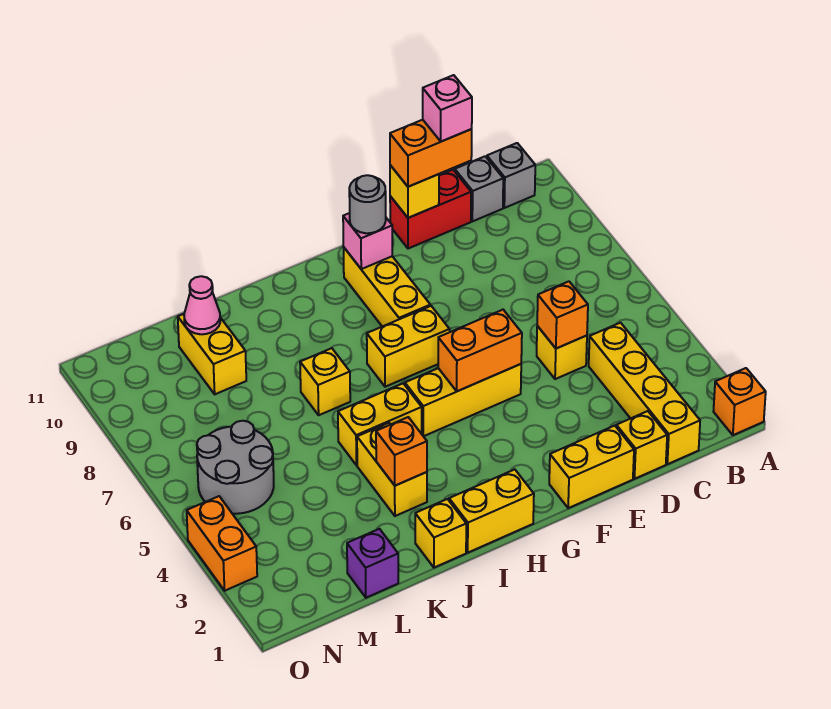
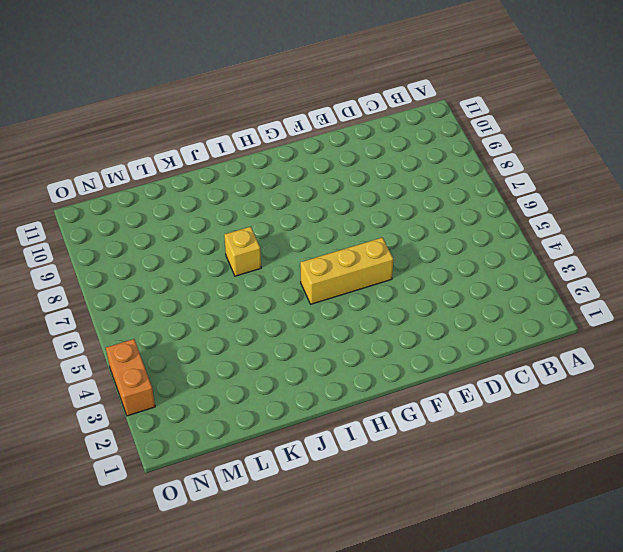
none -> orange brick A1 level 1
none -> grey brick B11 level 1
none -> yellow brick C1:C4 level 1

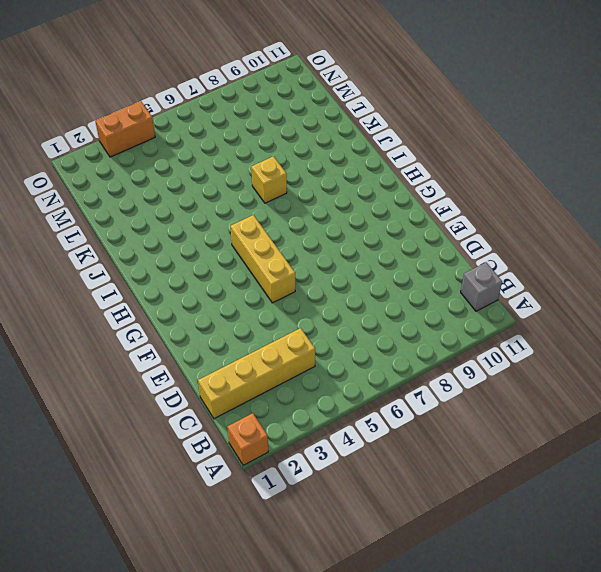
none -> grey brick C11 level 1
none -> yellow brick D1 level 1
none -> yellow brick D5 level 1

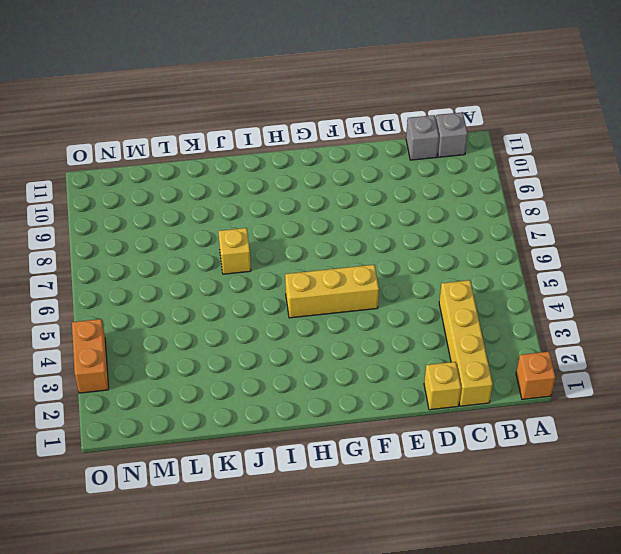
none -> yellow brick D5 level 1
none -> red brick D11:E11 level 1
none -> yellow brick E1:F1 level 1

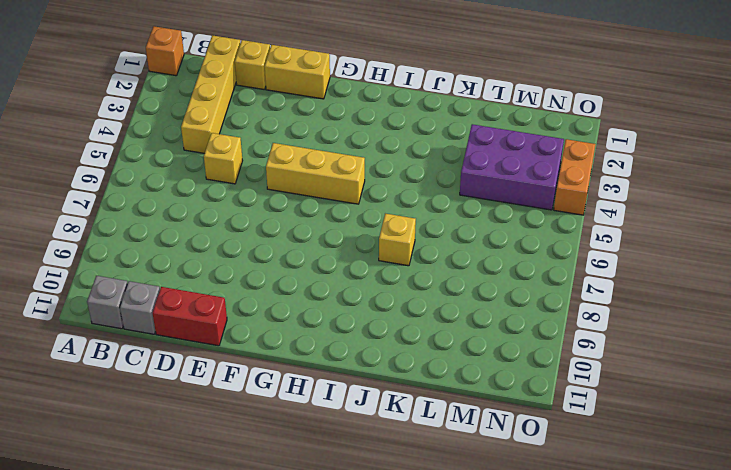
purple brick L3:N4 level 1 -> none
none -> yellow brick G7:H7 level 1
none -> yellow brick G8:G10 level 1
none -> yellow brick H1:I1 level 1

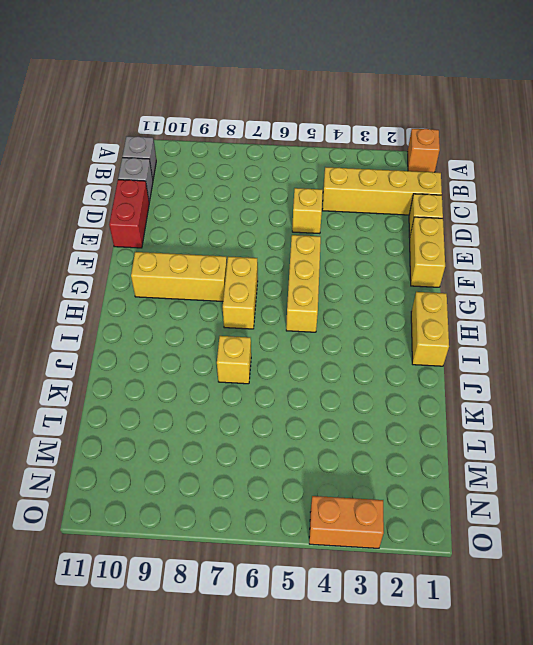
none -> yellow brick I5:J5 level 1
none -> yellow brick J1 level 1
none -> yellow brick J3:J4 level 1

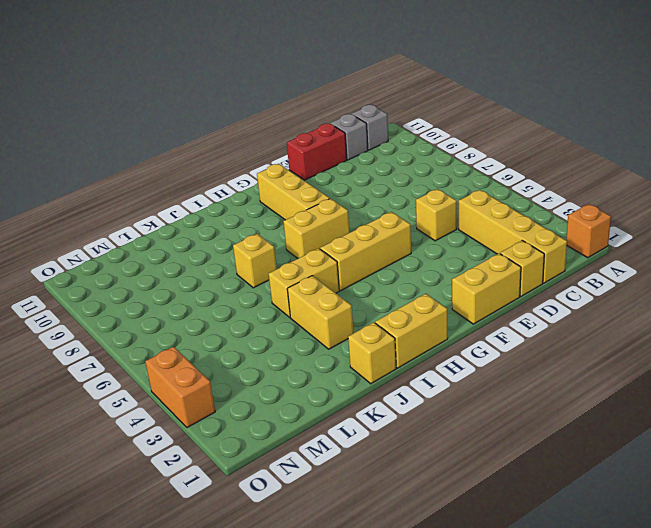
none -> purple brick L1 level 1
none -> yellow brick L9:L10 level 1
none -> grey round brick M5:N6 level 1

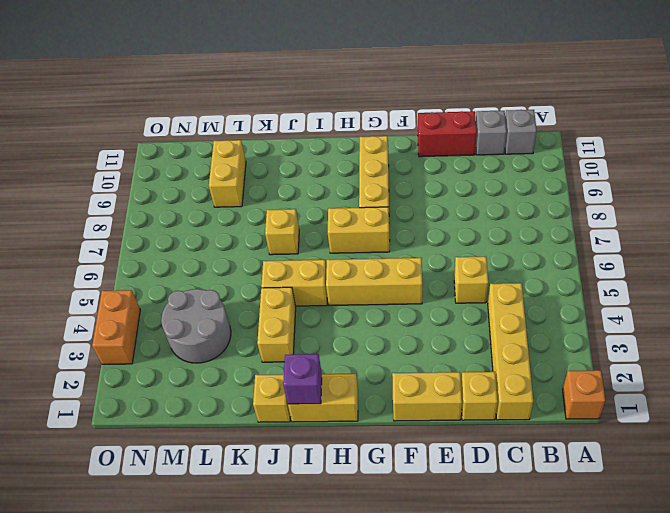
purple brick I1 level 2 -> purple brick L1 level 1
grey round brick L3:M4 level 1 -> grey round brick M5:N6 level 1
none -> orange brick D5 level 2
none -> yellow brick E11 level 2
none -> orange brick F5:G5 level 2

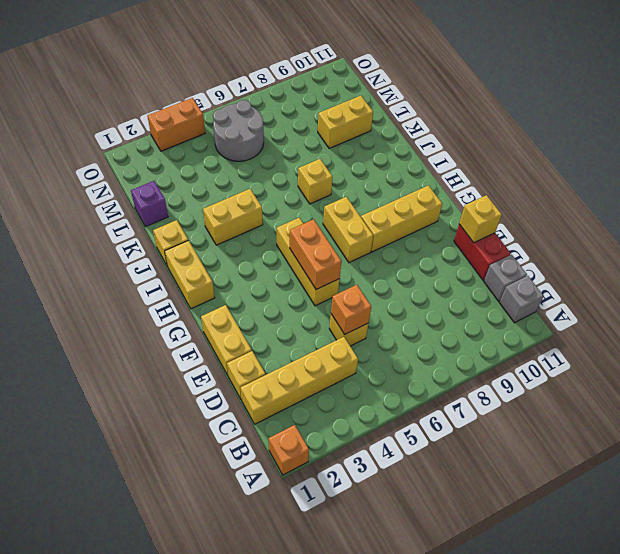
none -> yellow brick I5:J5 level 1
none -> pink brick G10 level 2
none -> orange brick J3 level 2

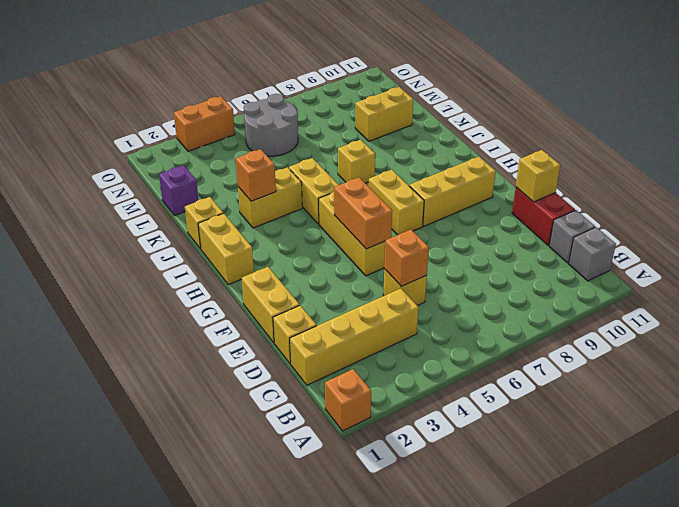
none -> pink brick G10 level 2
none -> pink cone L10 level 2
none -> orange brick D11:E11 level 3

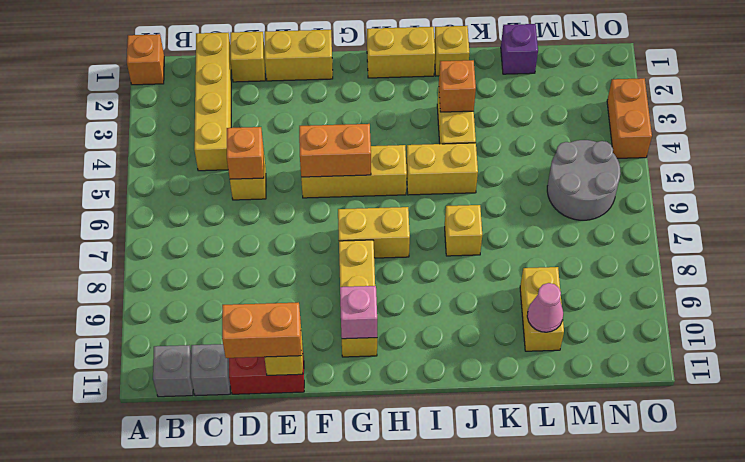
none -> grey round brick G10 level 3
none -> pink brick D11 level 4

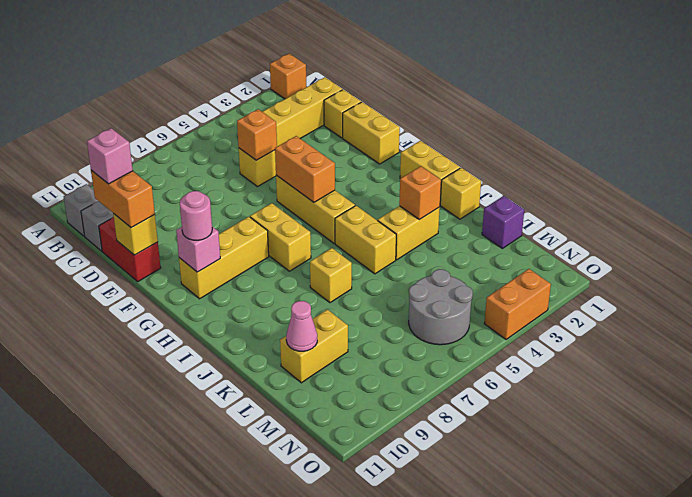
pink round brick G10 level 3 -> grey round brick G10 level 3

